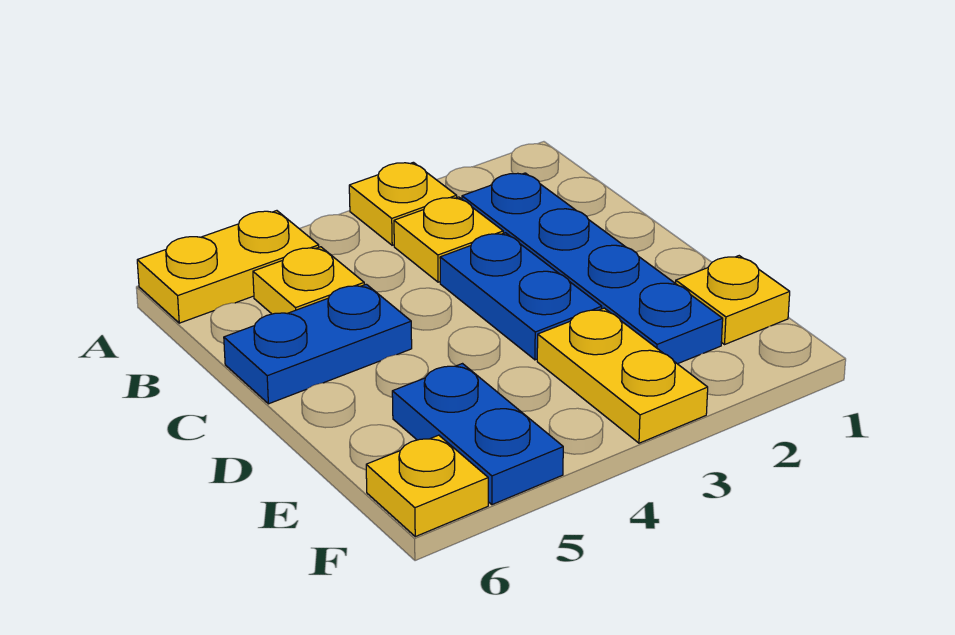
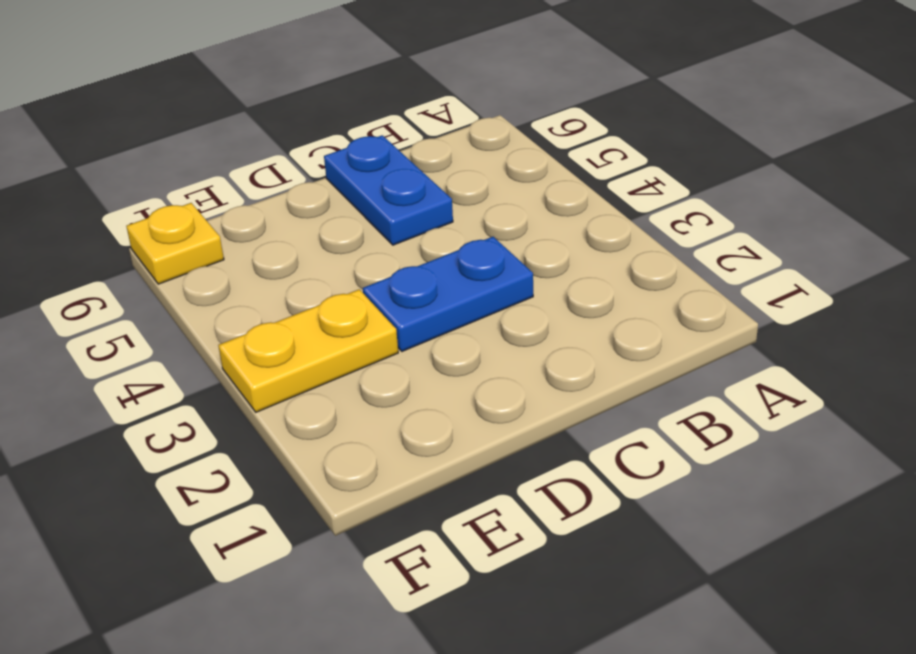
none -> yellow plate A3 level 1
none -> yellow plate A5:A6 level 1

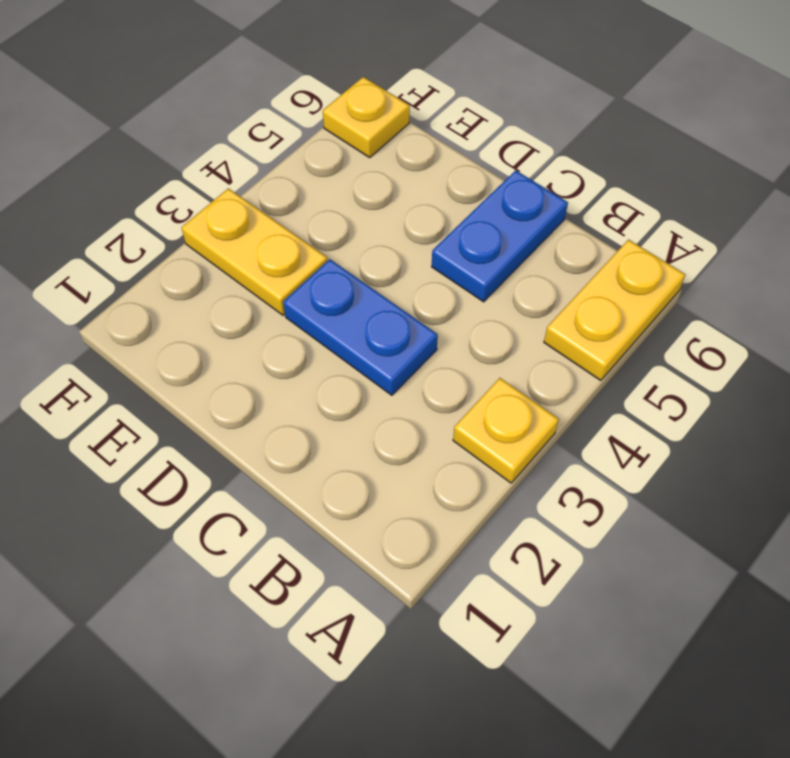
none -> blue plate B2:E2 level 1
none -> yellow plate B3 level 1

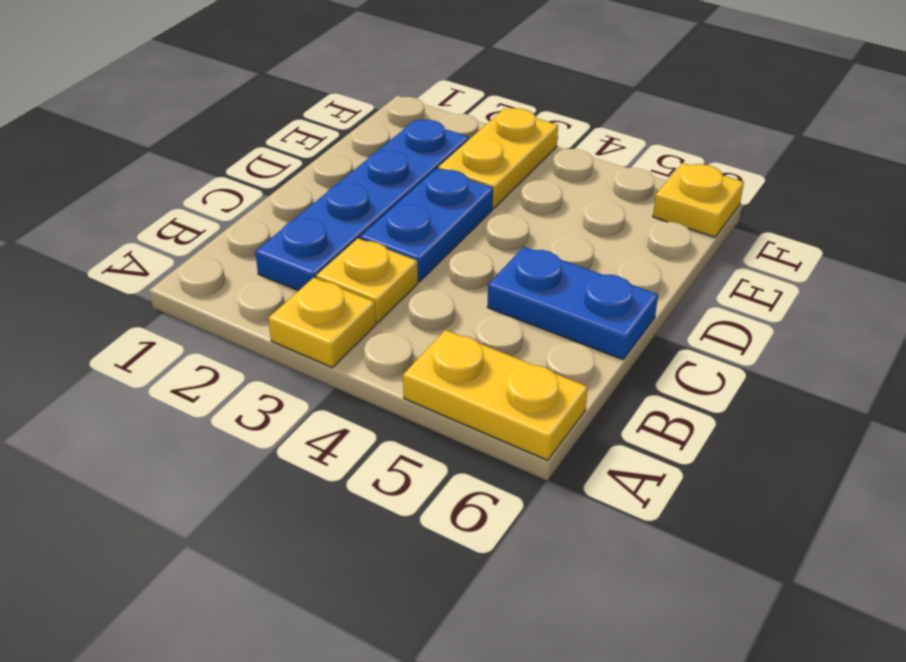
none -> yellow plate B5 level 1
none -> yellow plate E1 level 1

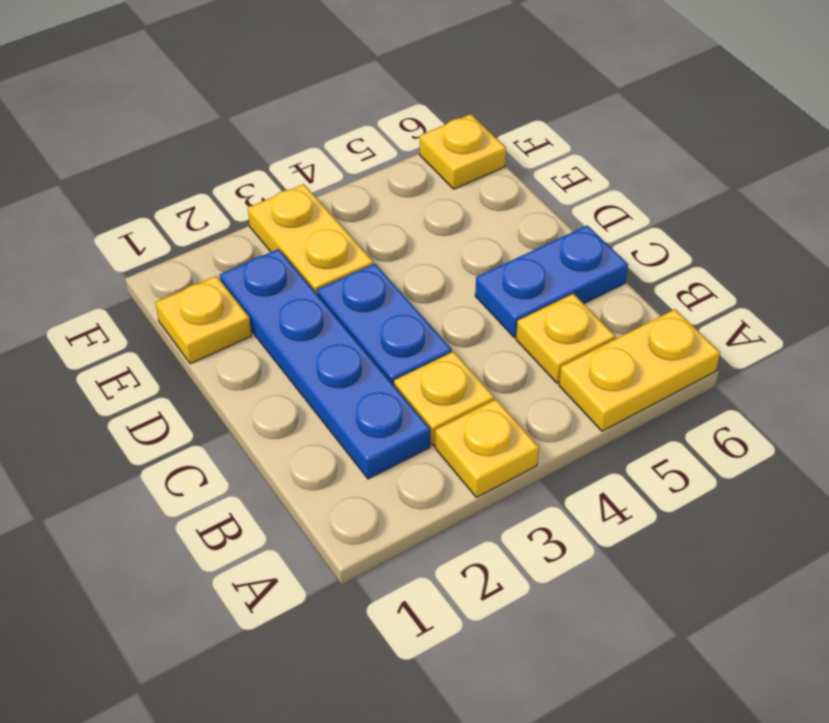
none -> blue plate E5:F5 level 1

